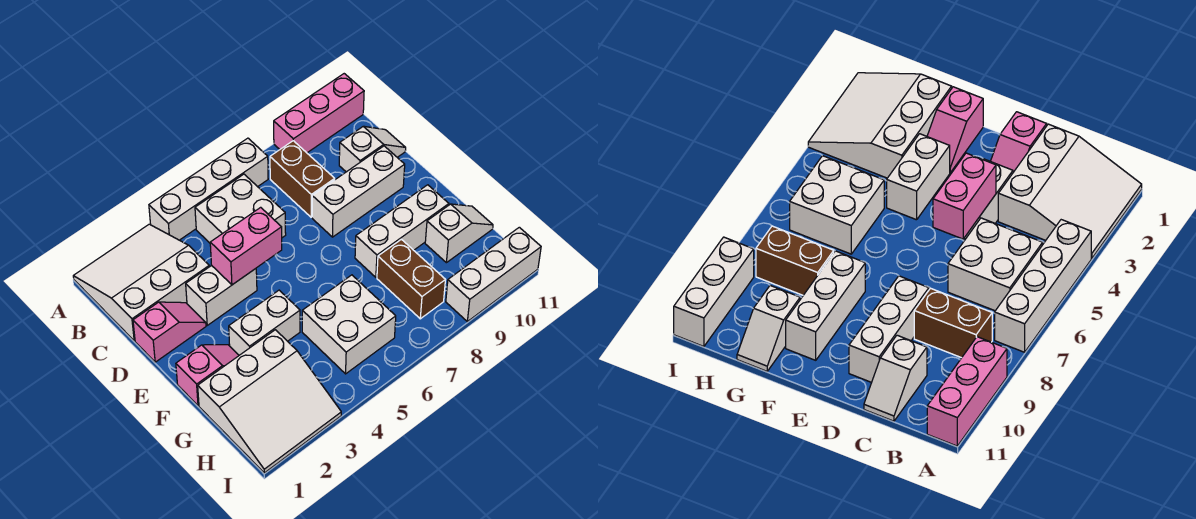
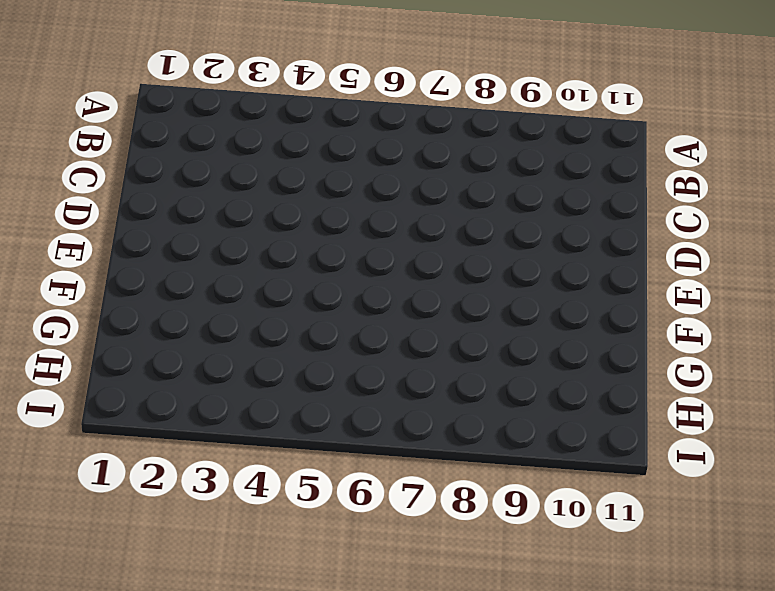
none -> white slope A1:C3 level 1 top C
none -> white brick A4:A7 level 1
none -> pink brick A9:A11 level 1

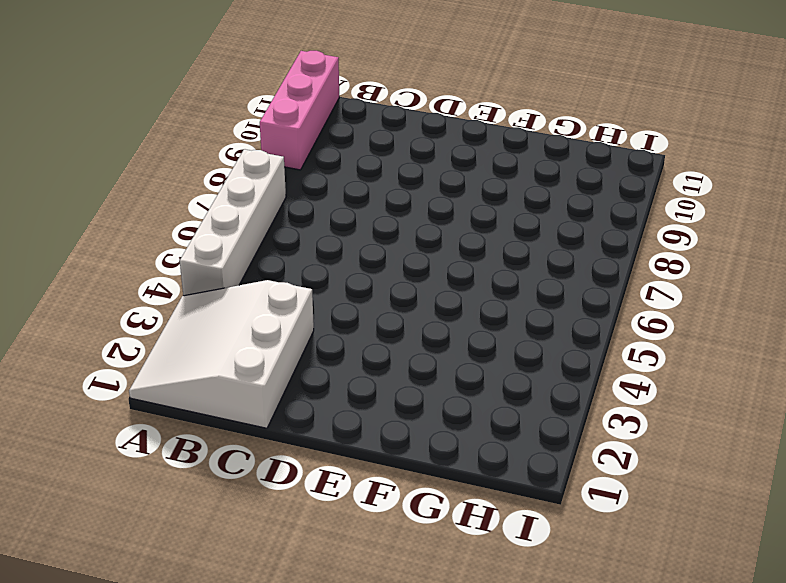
none -> white brick B5:C6 level 1
none -> brown brick B8:C8 level 1
none -> white slope C10:C11 level 1 top 10

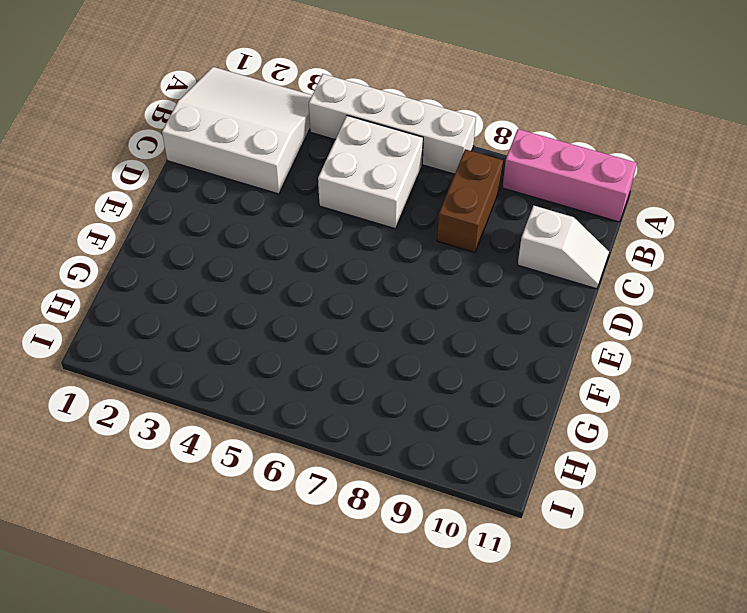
none -> pink slope D1:D2 level 1 top 1
none -> white brick D3:D4 level 1
none -> white brick D8:D10 level 1

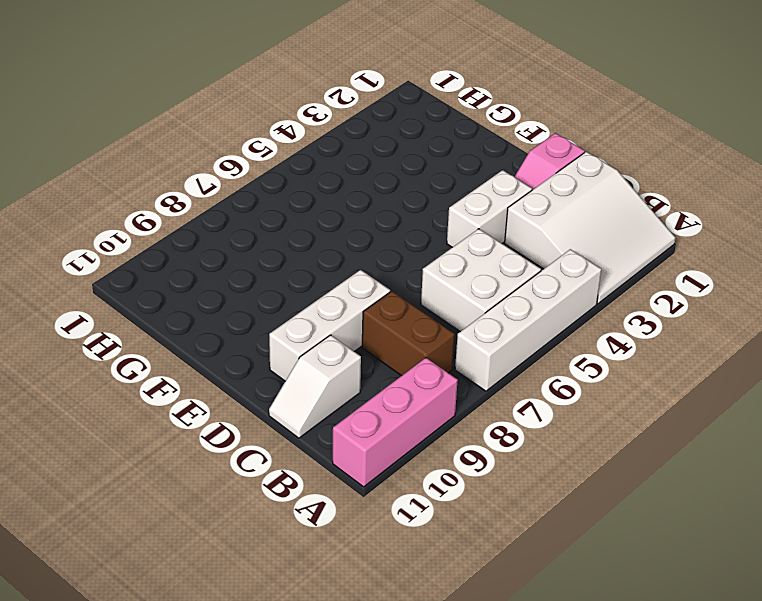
none -> pink slope F1:F2 level 1 top 1
none -> white brick F3:F4 level 1
none -> white brick F8:F10 level 1

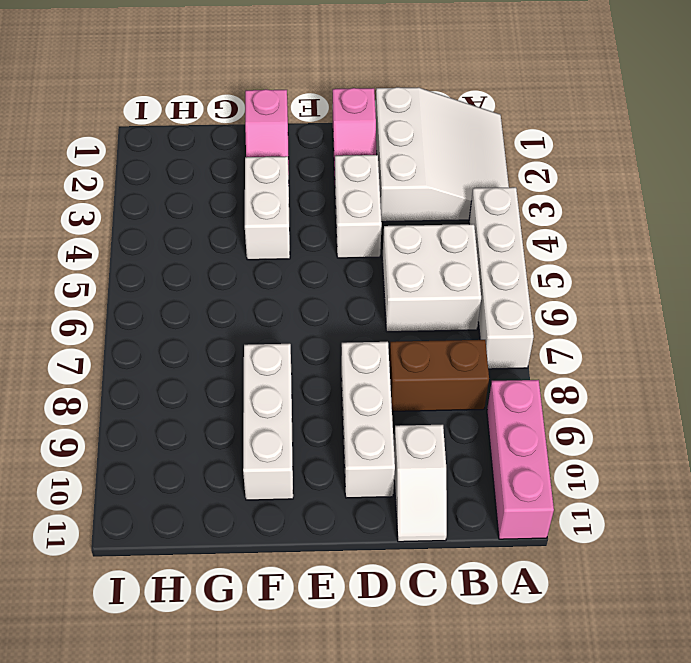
none -> white slope G1:I3 level 1 top G
none -> white brick G5:H6 level 1
none -> brown brick G8:H8 level 1

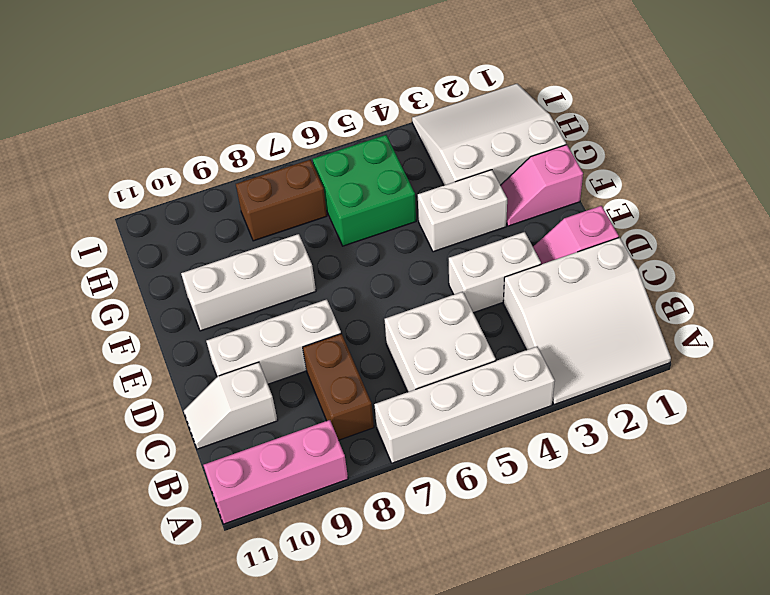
green brick G5:H6 level 1 -> white brick G5:H6 level 1
brown brick H7:H8 level 1 -> brown brick G8:H8 level 1
none -> white slope G10:G11 level 1 top 10
none -> white brick I9:I11 level 1
none -> pink brick D4:D5 level 2

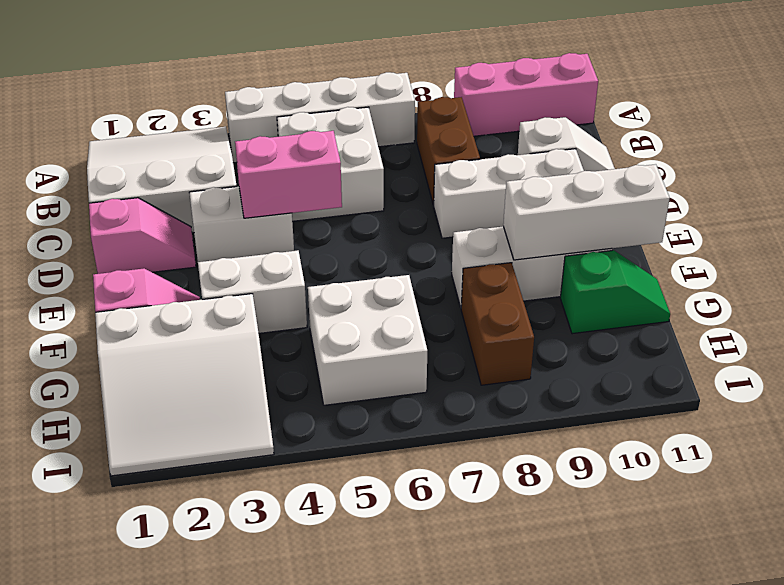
white brick F9:F11 level 2 -> white brick I9:I11 level 1
green slope G10:G11 level 1 top 10 -> white slope G10:G11 level 1 top 10

